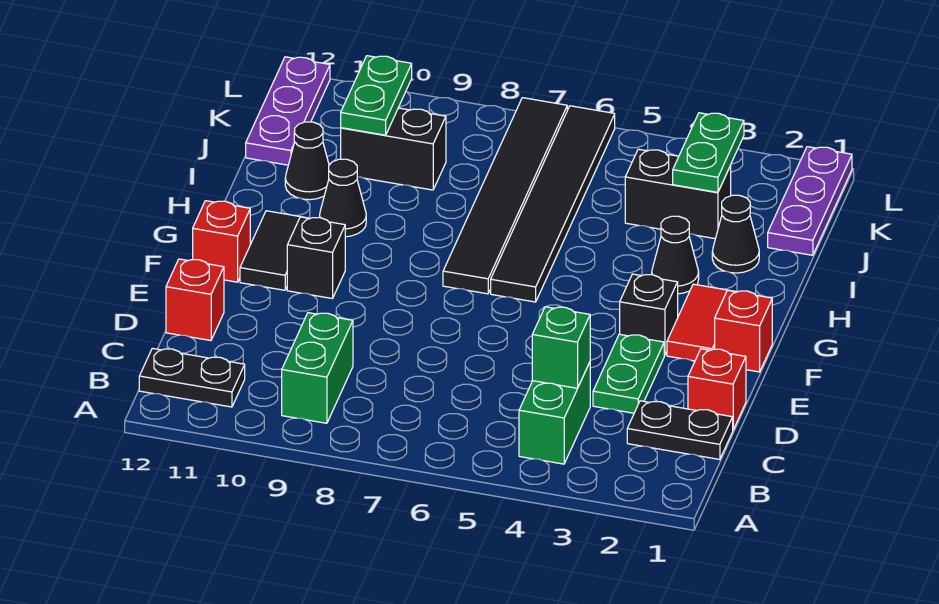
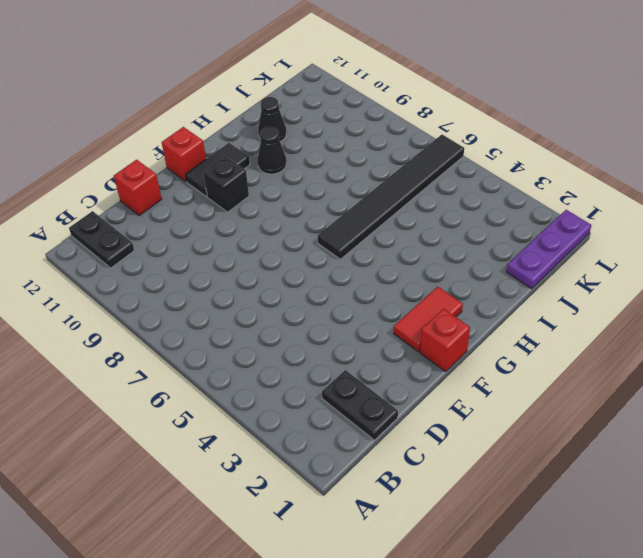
none -> green brick B4:C4 level 1
none -> green brick B9:C9 level 1
none -> red brick D1 level 1

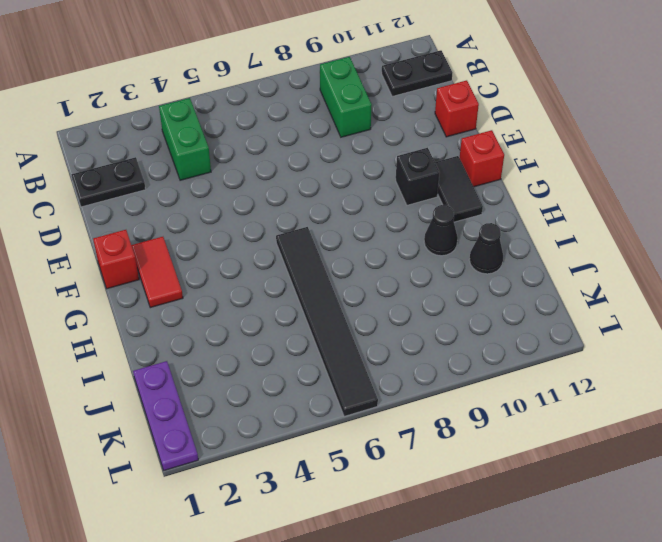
none -> red brick D1 level 1
none -> green plate D3:E3 level 1
none -> black brick F3 level 1

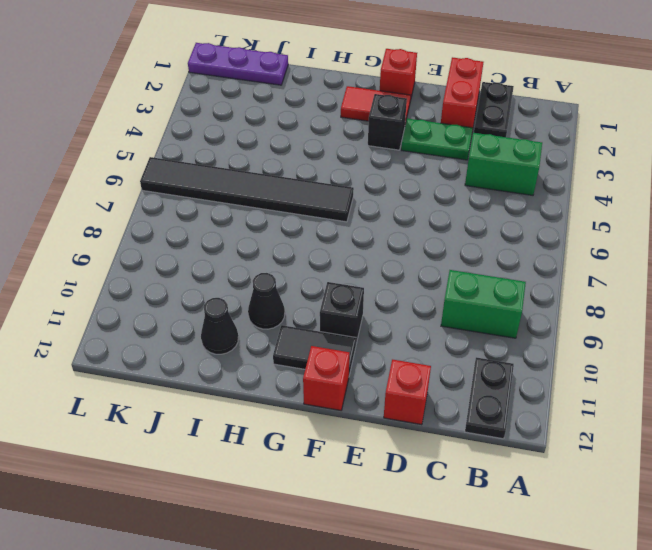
red brick D1:D2 level 1 -> red brick D1 level 1
none -> black tile G7:L7 level 1
none -> black cone H3 level 1
none -> black cone I2 level 1

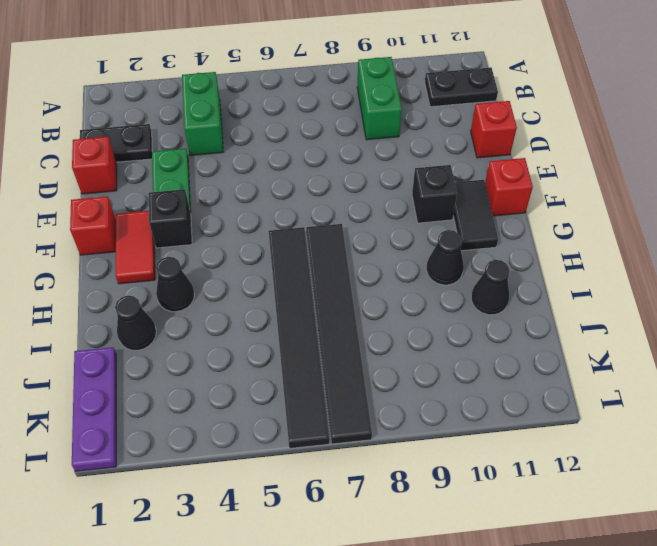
none -> black brick J3:J4 level 1
none -> black brick J9:J10 level 1
none -> purple plate J12:L12 level 1

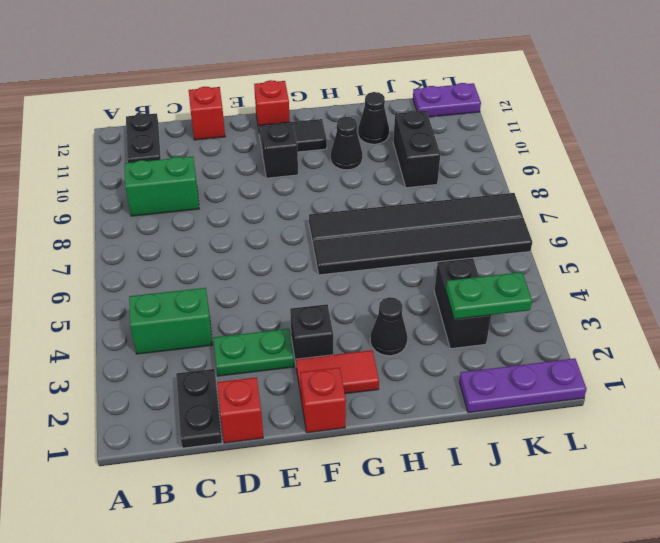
purple plate K12:L12 level 1 -> purple plate J12:L12 level 1
none -> black cone I2 level 1
none -> green brick C4 level 2
none -> green plate J10:K10 level 2

